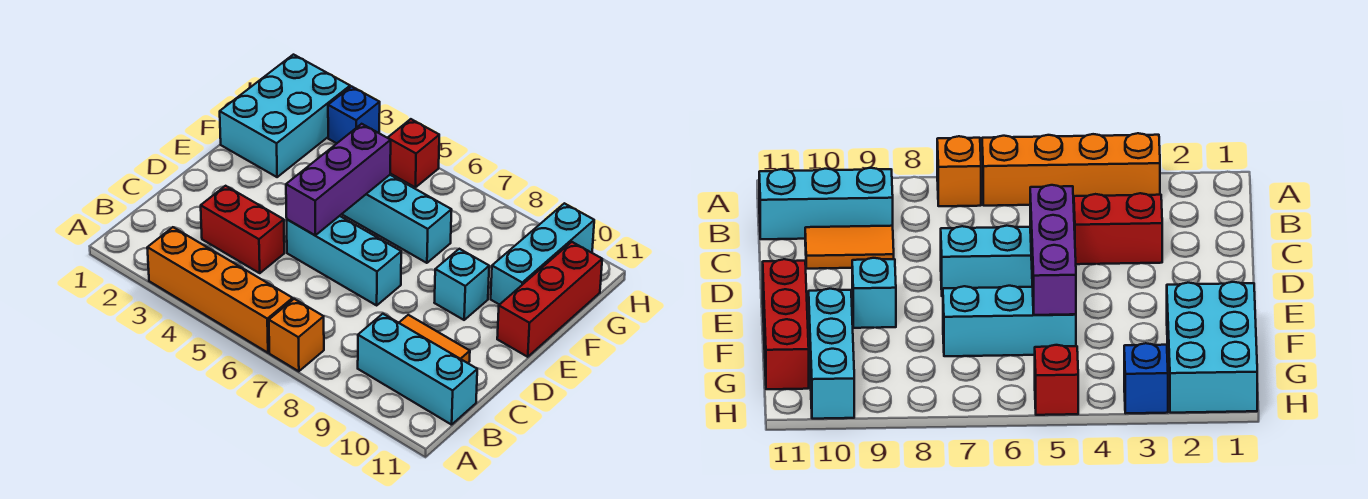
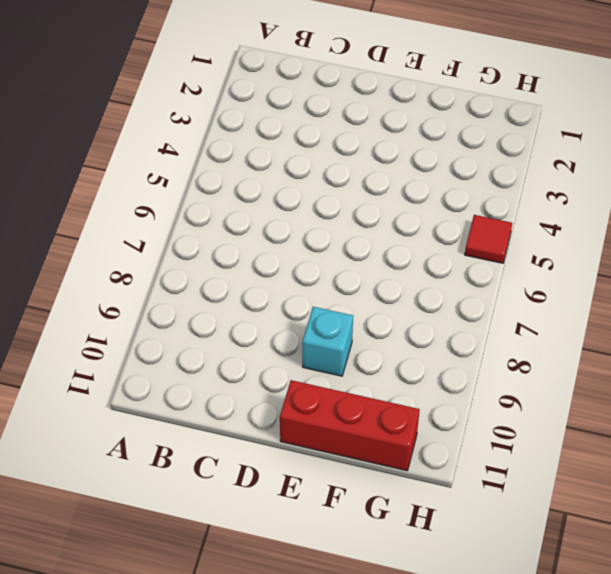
red tile H5 level 1 -> red brick H5 level 1
none -> orange brick A3:A6 level 1
none -> orange brick A7 level 1
none -> cyan brick B9:B11 level 1

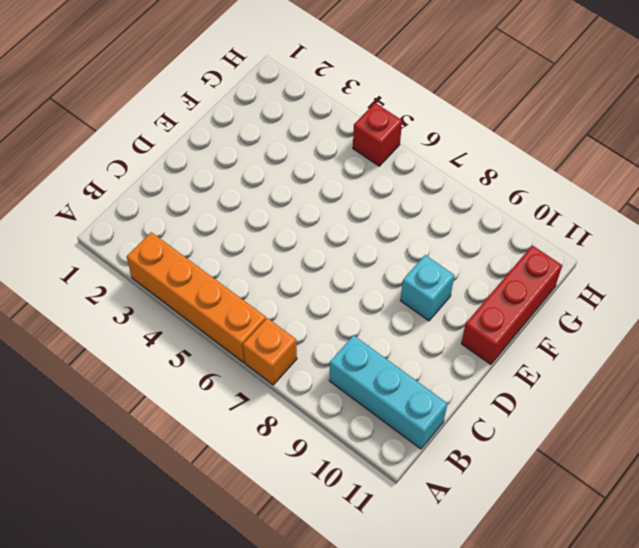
none -> red brick C3:C4 level 1
none -> orange tile C9:C10 level 1
none -> cyan brick D5:D7 level 1

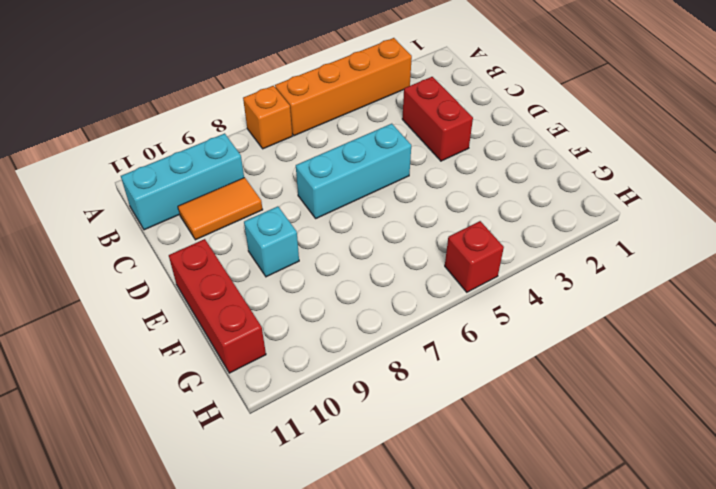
red brick C3:D3 level 1 -> red brick C3:C4 level 1
none -> cyan brick F1:H2 level 1
none -> cyan brick F5:F7 level 1
none -> cyan brick F10:H10 level 1

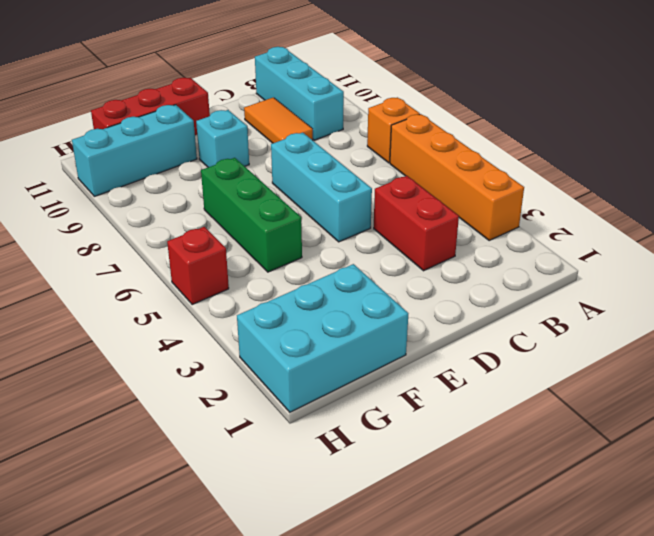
green brick F5:F7 level 1 -> cyan brick F5:F7 level 1
none -> blue brick H3 level 1
none -> purple brick D5:F5 level 2

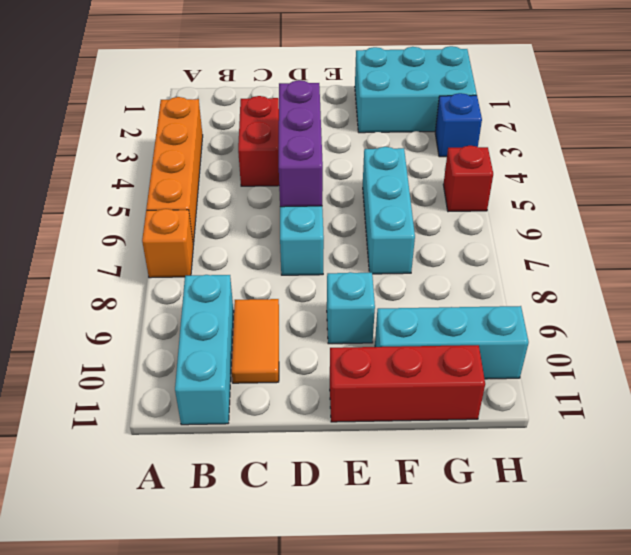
purple brick D4:D6 level 2 -> purple brick D5:F5 level 2

